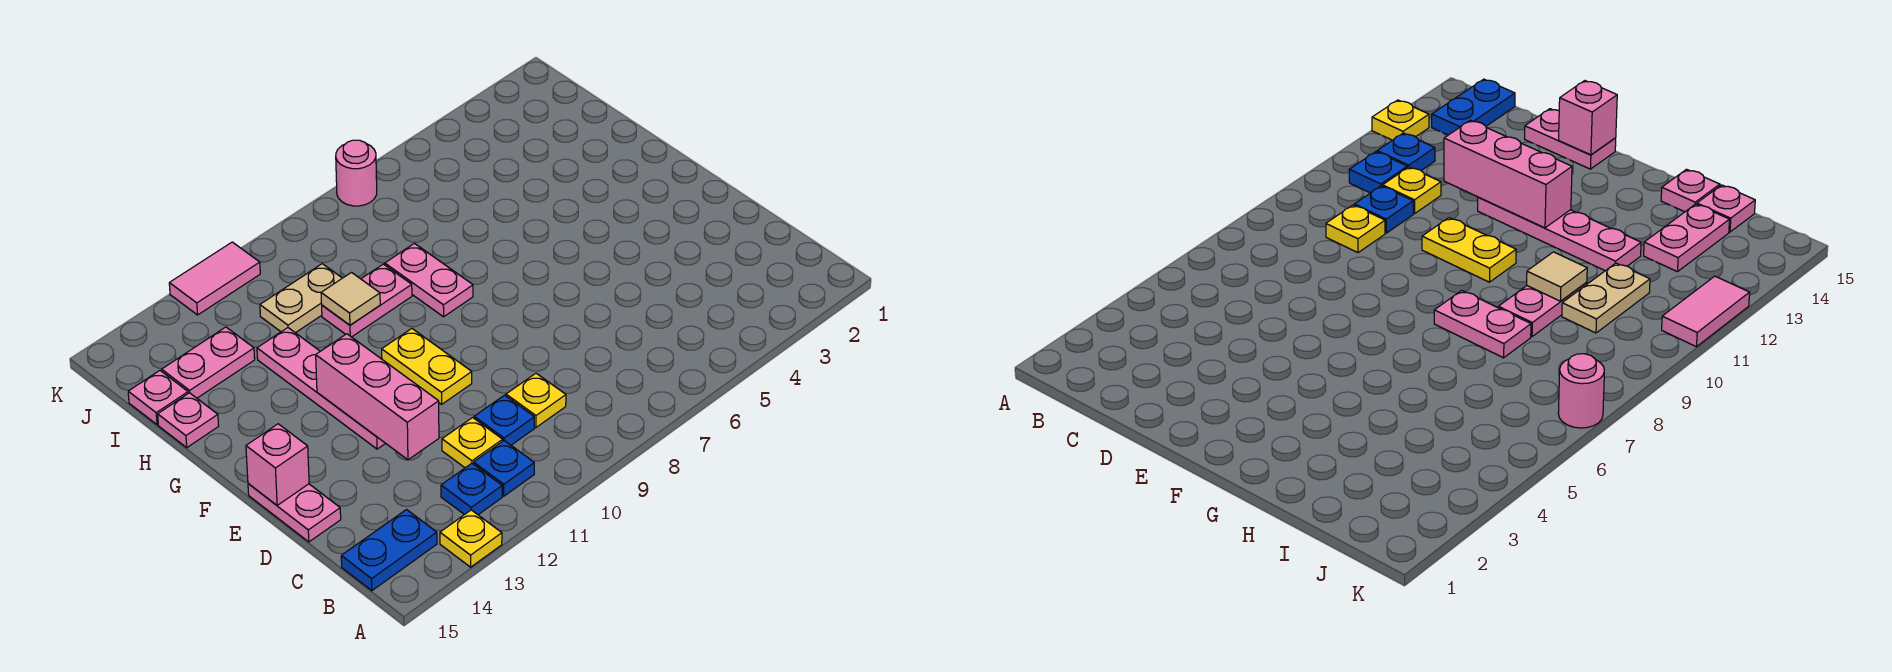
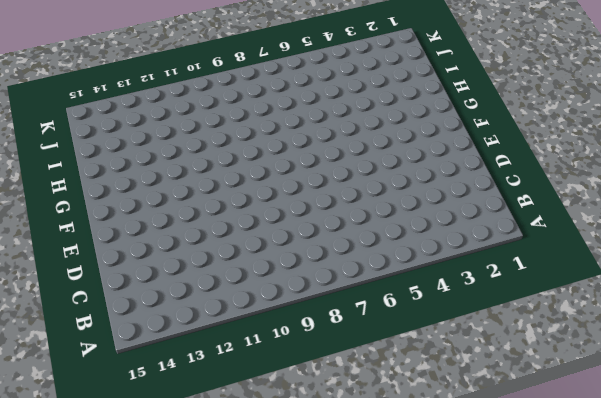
none -> yellow plate A13 level 1
none -> blue plate B11 level 1
none -> blue plate B12 level 1

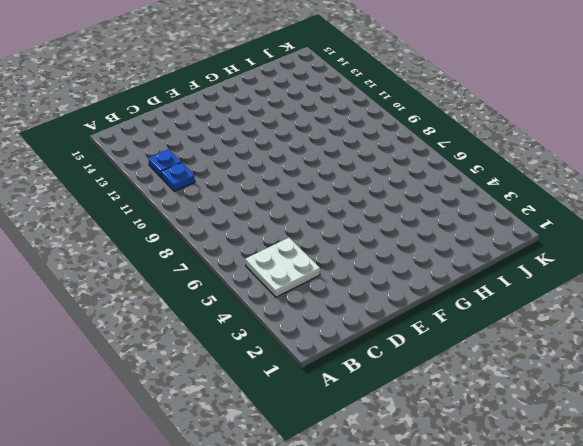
white plate B4:C5 level 1 -> none
none -> yellow plate A13 level 1
none -> blue plate B14:B15 level 1
none -> yellow plate C9 level 1

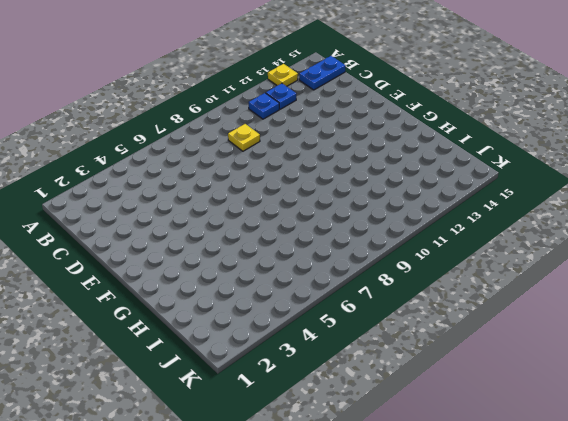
none -> blue plate C10 level 1
none -> yellow plate C11 level 1
none -> pink plate D15:E15 level 1

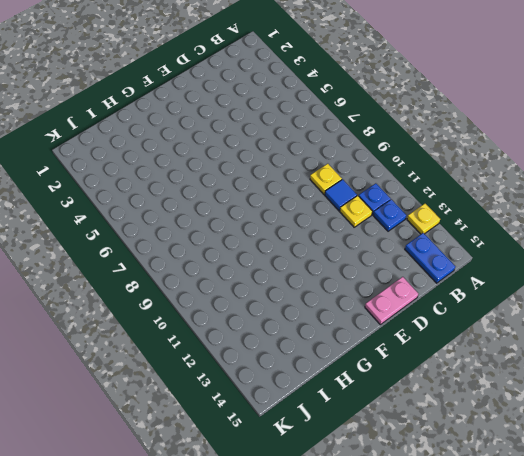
blue tile C10 level 1 -> blue plate C10 level 1
none -> yellow plate E10:F10 level 1
none -> pink plate E12:H12 level 1
none -> pink plate G8:H8 level 1

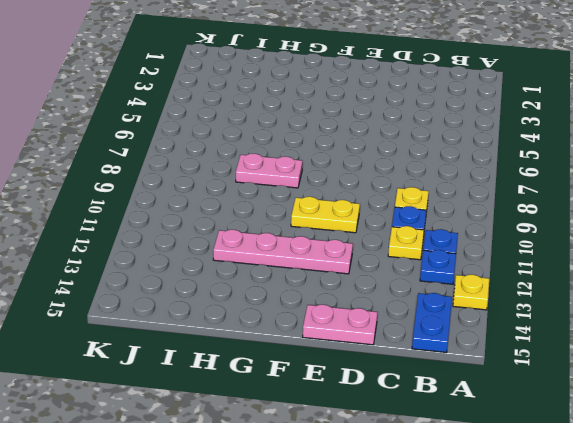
none -> pink plate H9:H10 level 1
none -> pink plate H15 level 1
none -> tan plate I10:I11 level 1

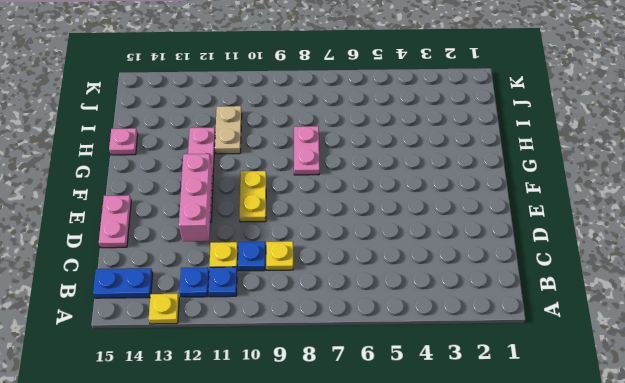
tan plate H11:I11 level 1 -> tan plate I10:I11 level 1
none -> pink plate H9:H10 level 1
none -> pink plate I13:I14 level 1
none -> pink plate I15 level 1

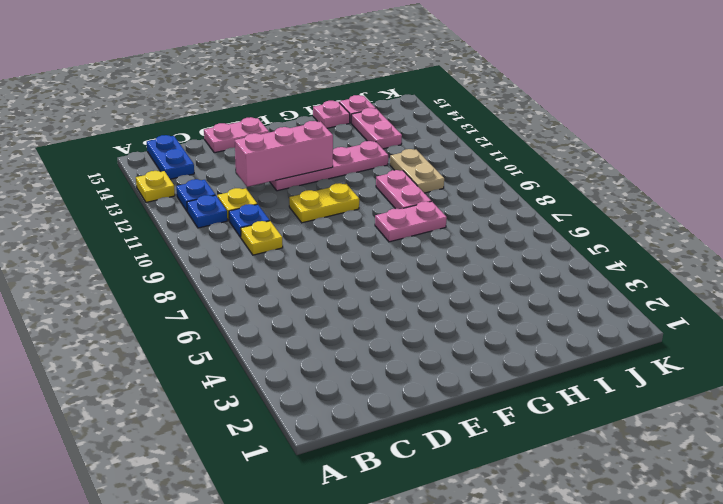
none -> pink round brick K7 level 1
none -> pink tile K11:K12 level 1
none -> pink brick E15 level 2

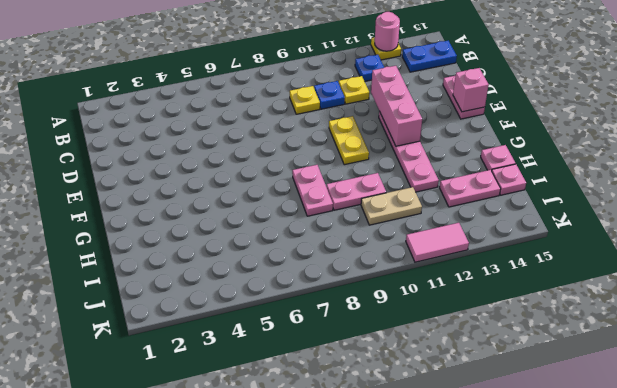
pink round brick A13 level 2 -> pink round brick K7 level 1
none -> blue plate B11 level 1
none -> tan tile H10 level 2

